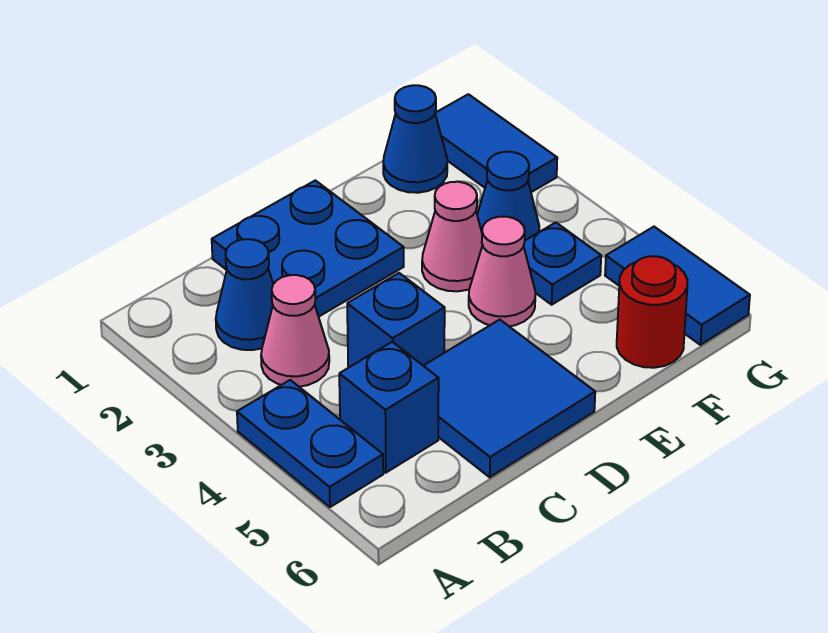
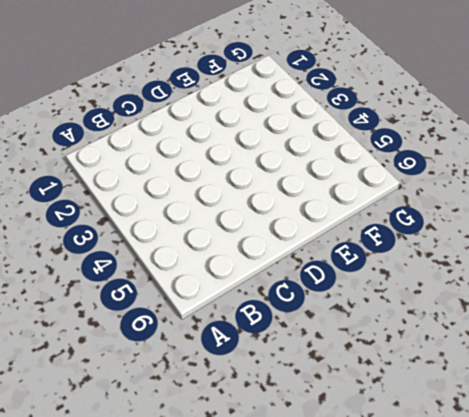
none -> blue plate A4:A5 level 1
none -> blue cone B2 level 1
none -> pink cone B3 level 1

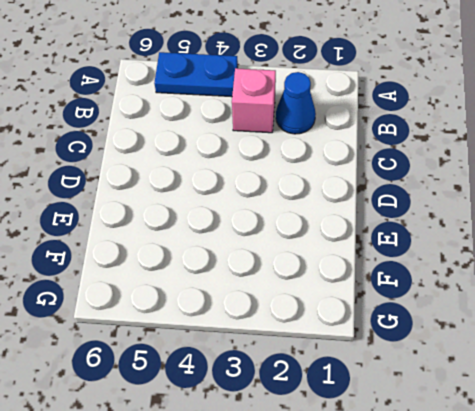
pink brick B3 level 1 -> pink cone B3 level 1
none -> blue brick B5 level 1
none -> blue plate C1:D2 level 1
none -> blue brick C4 level 1

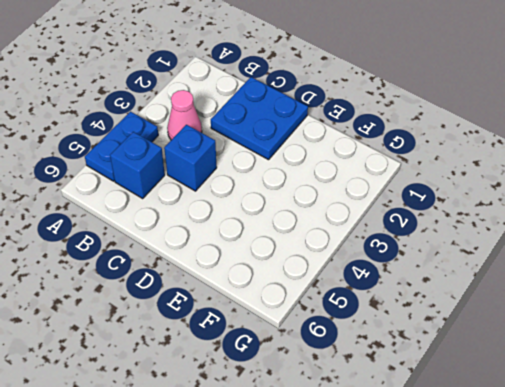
none -> blue cone B2 level 1
none -> blue tile C5:D6 level 1
none -> pink cone E3 level 1

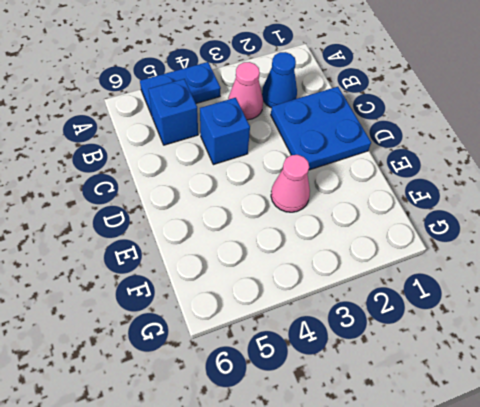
none -> blue tile C5:D6 level 1
none -> pink cone E4 level 1
none -> blue cone F1 level 1

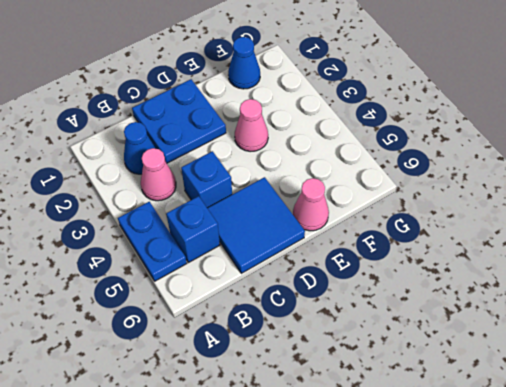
pink cone E6 level 1 -> pink cone E4 level 1
none -> blue cone F3 level 1
none -> blue plate F4 level 1
none -> red round brick F6 level 1

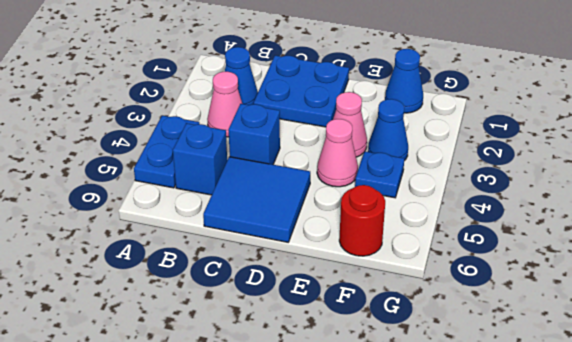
none -> blue tile G1:G2 level 1
none -> blue tile G5:G6 level 1

